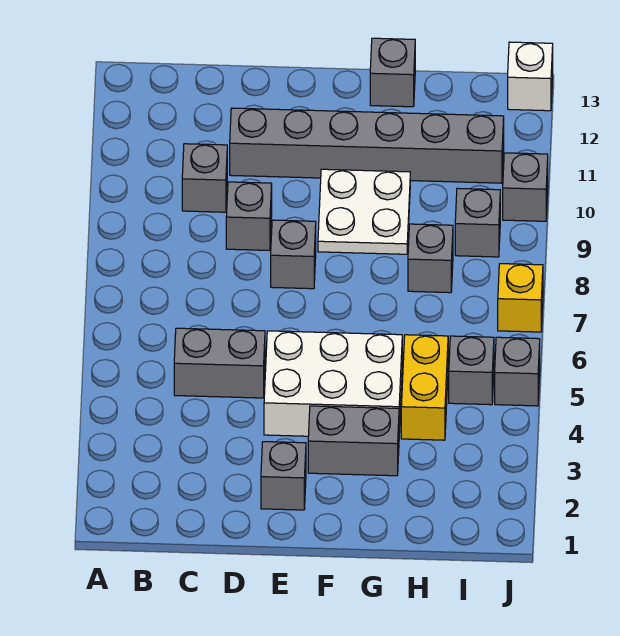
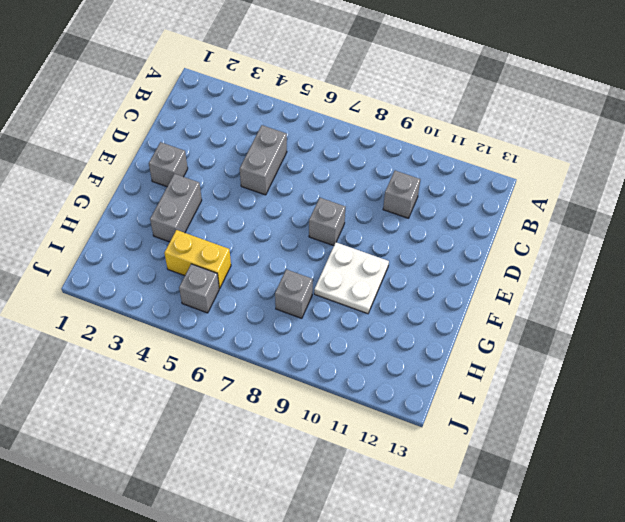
none -> grey brick D9 level 1
none -> grey brick D11:I11 level 1
none -> white brick E4:G5 level 1

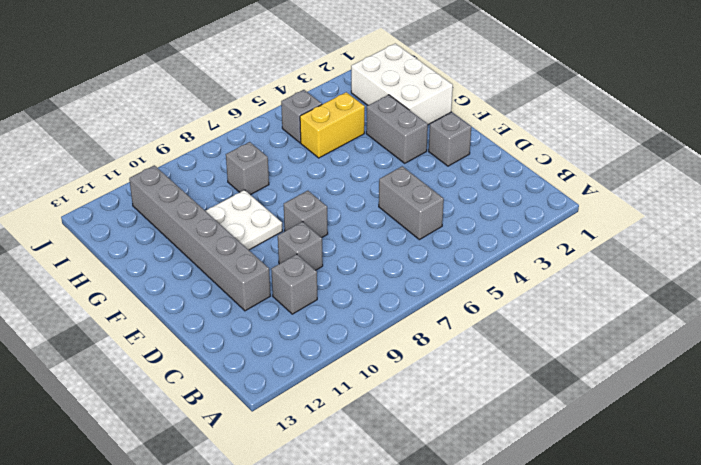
white brick G1:I2 level 1 -> white brick E4:G5 level 1
none -> grey brick G13 level 1
none -> grey brick I9 level 1
none -> grey brick J5 level 1

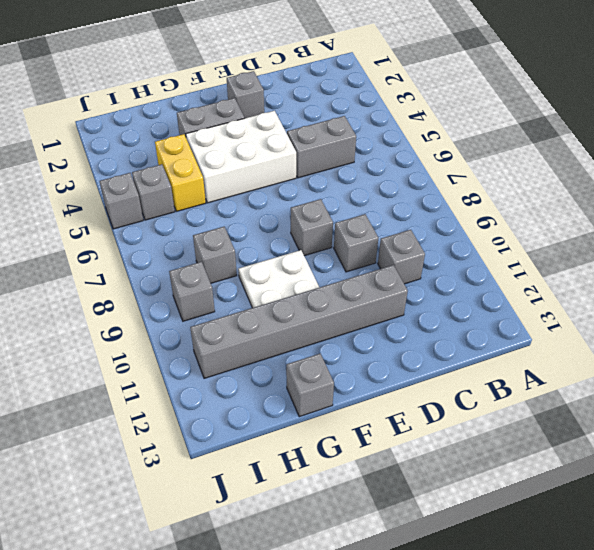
none -> yellow brick J7 level 1
none -> grey brick J10 level 1
none -> white brick J13 level 1

